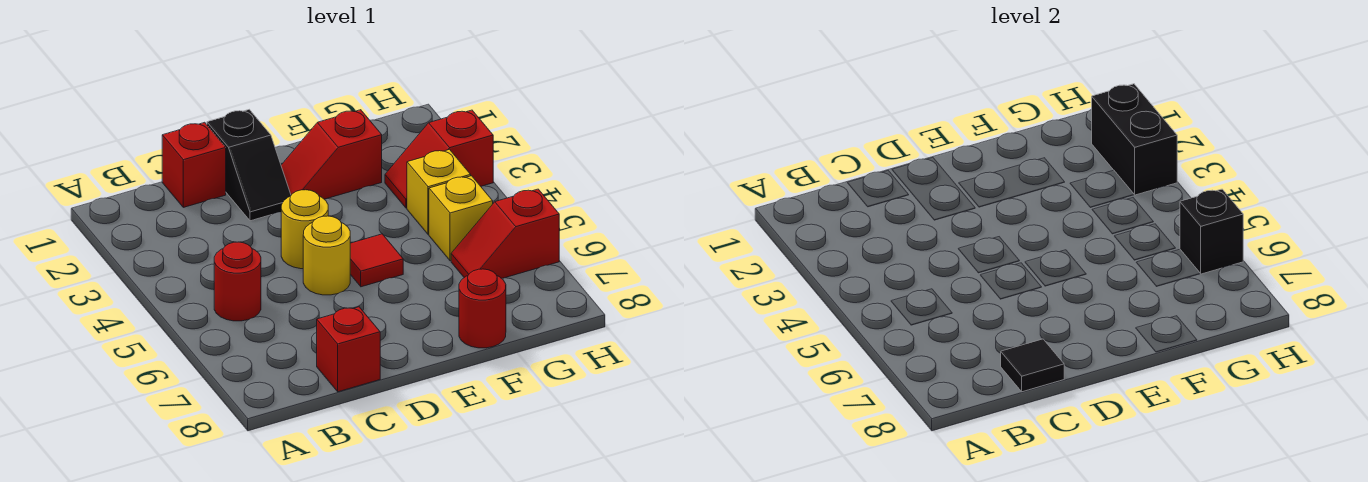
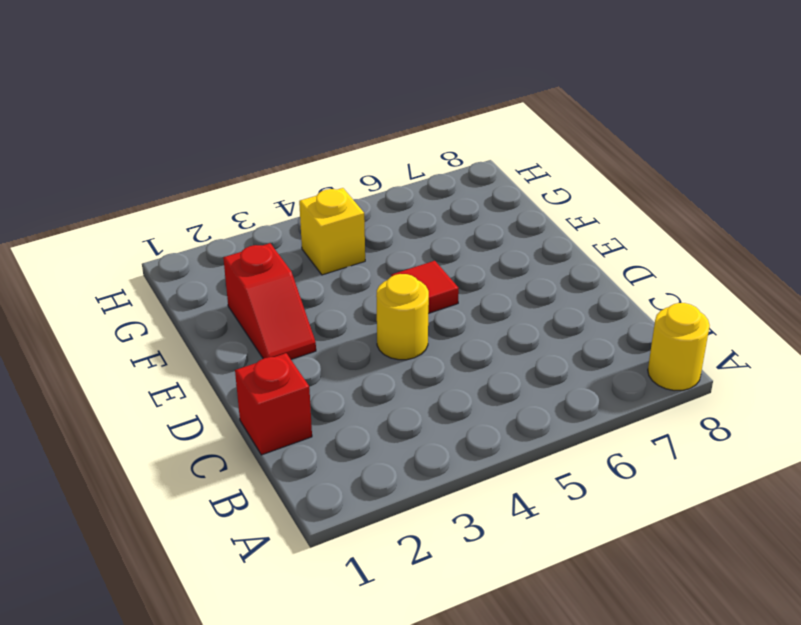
yellow round brick A8 level 1 -> yellow round brick D5 level 1
none -> red round brick B5 level 1
none -> red brick C8 level 1
none -> black slope D1:D2 level 1 top 1

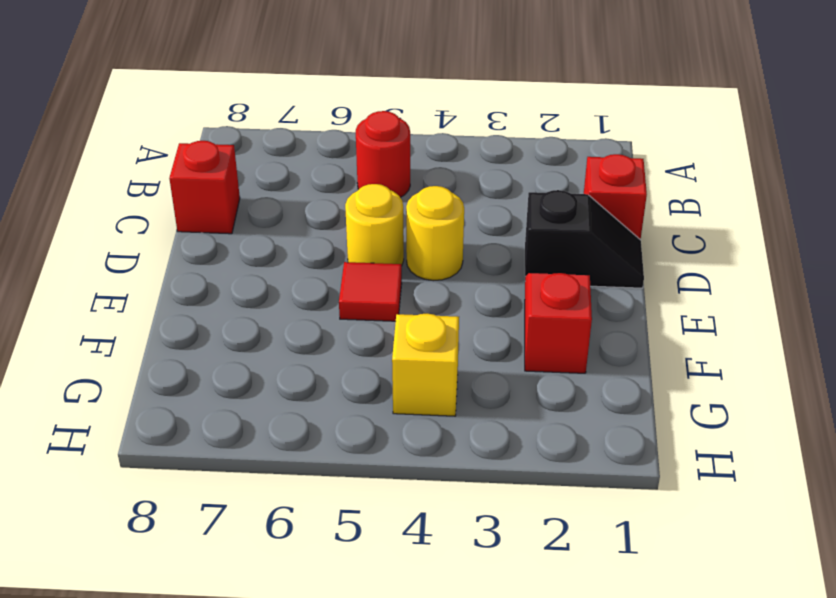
black slope D1:D2 level 1 top 2 -> black slope D1:D2 level 1 top 1
none -> red round brick F8 level 1
none -> red slope G3:H3 level 1 top H
none -> yellow brick G5 level 1

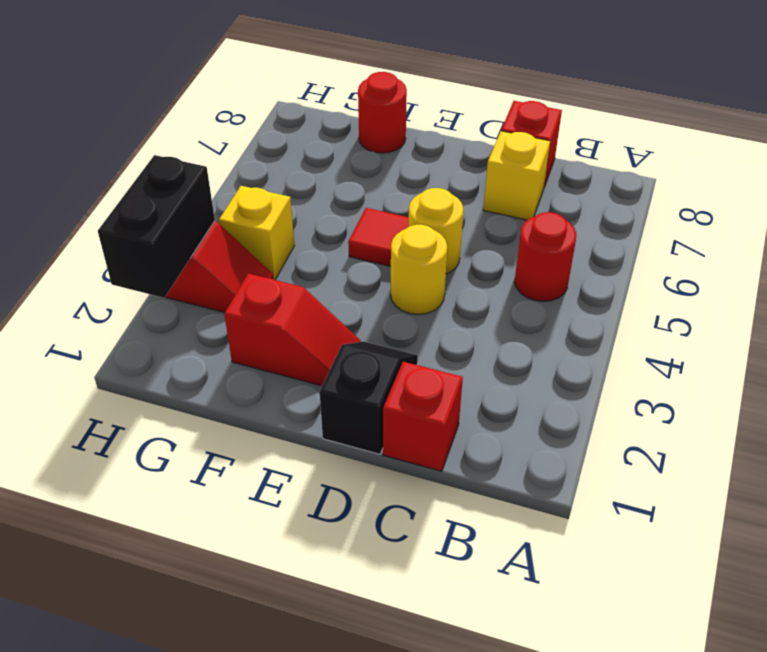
yellow brick C7 level 1 -> yellow brick G5 level 1
none -> red slope G6:H6 level 1 top H
none -> black tile C8 level 2
none -> black brick H6 level 2

